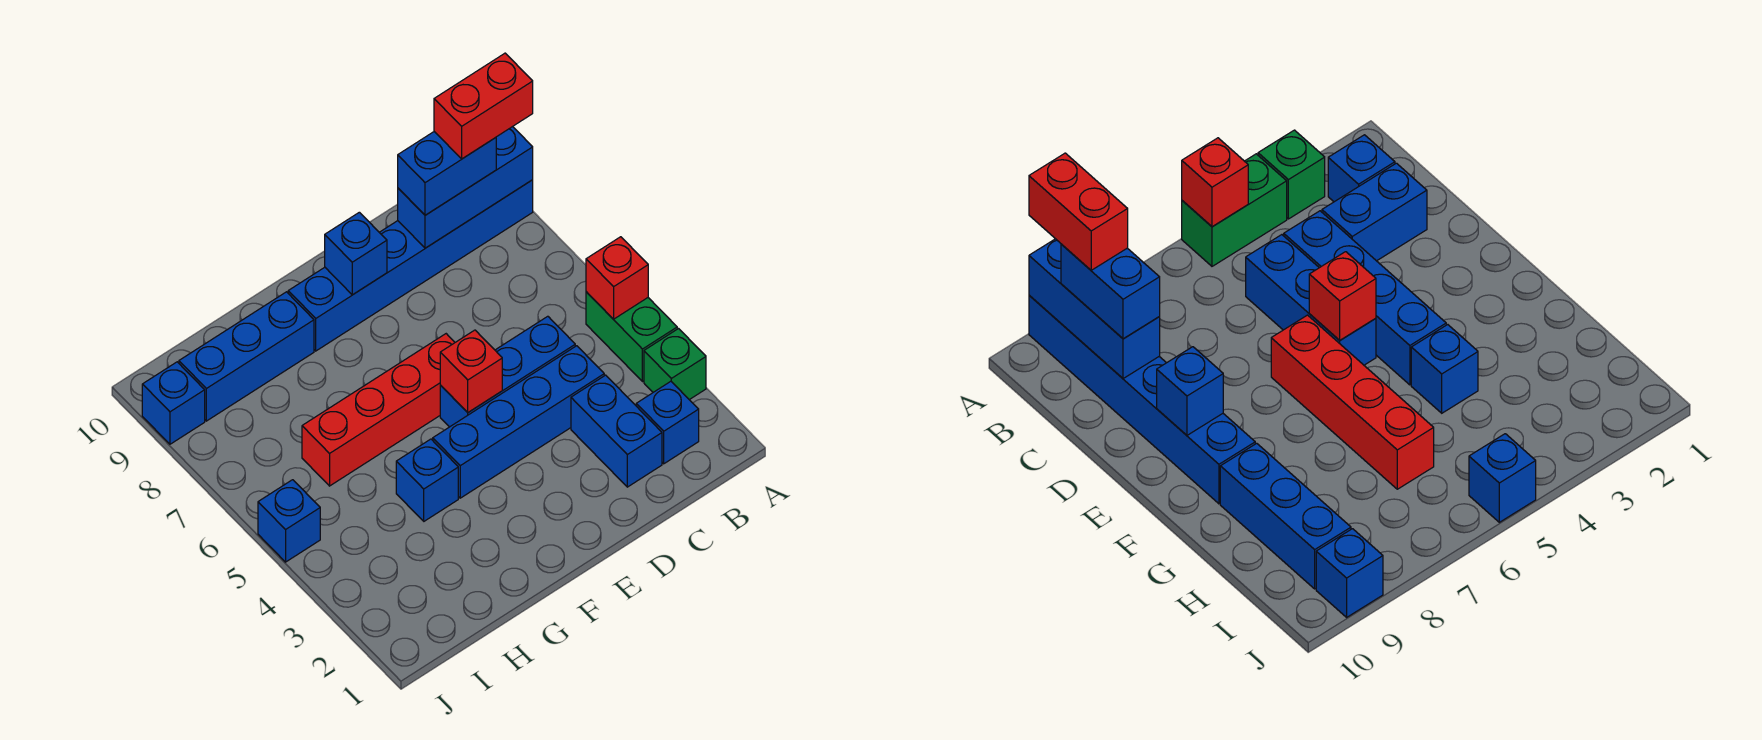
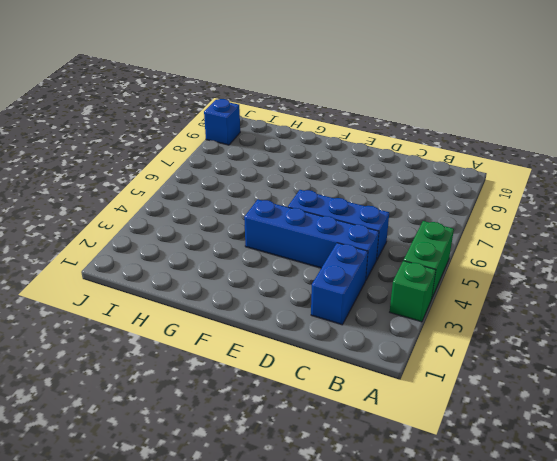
none -> blue brick A9:F9 level 1
none -> blue brick B2 level 1
none -> red brick E6:H6 level 1

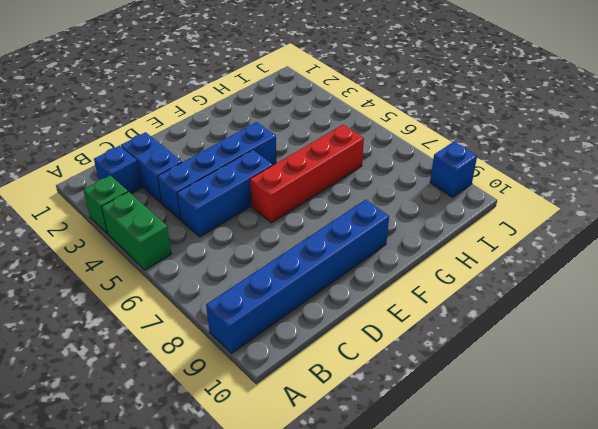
none -> blue brick G4 level 1
none -> blue brick G9:I9 level 1
none -> blue brick J5 level 1

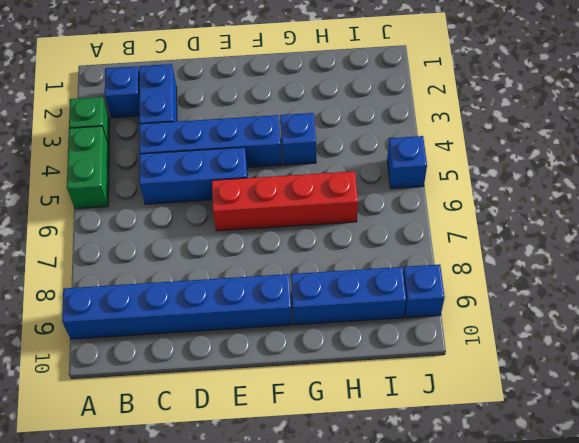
none -> red brick A5 level 2
none -> blue brick A9:C9 level 2
none -> red brick E5 level 2

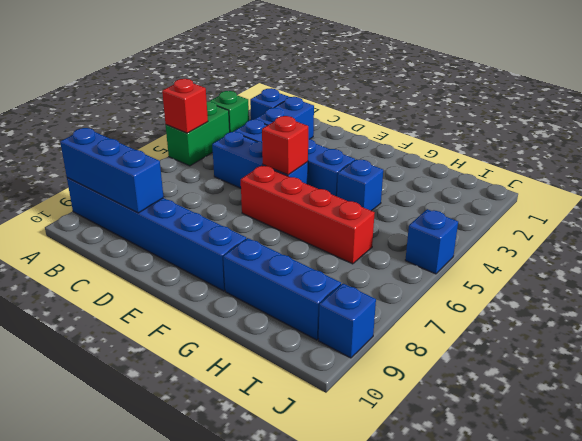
none -> blue brick E9 level 2
none -> blue brick B9:C9 level 3
none -> red brick A9:B9 level 4

